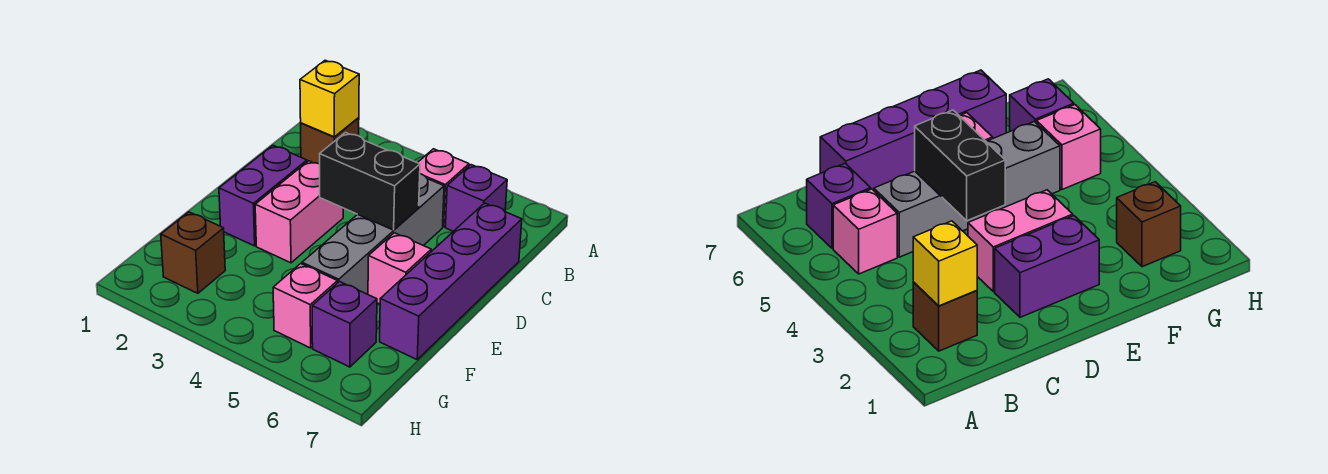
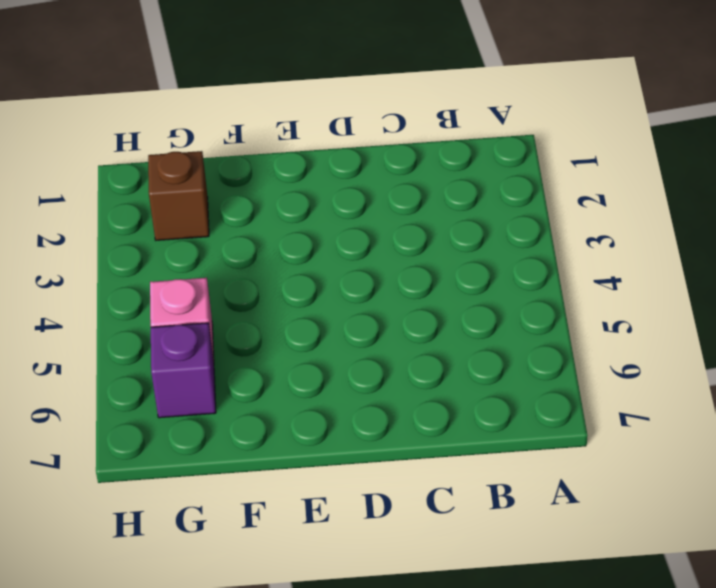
none -> brown brick B2 level 1
none -> pink brick B5 level 1
none -> purple brick B6 level 1

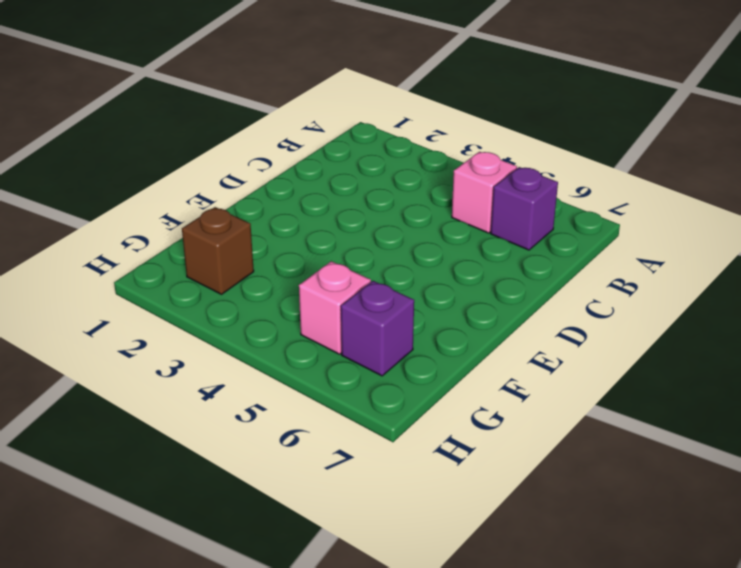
none -> brown brick B2 level 1
none -> grey brick C5:F5 level 1
none -> purple brick C7:F7 level 1

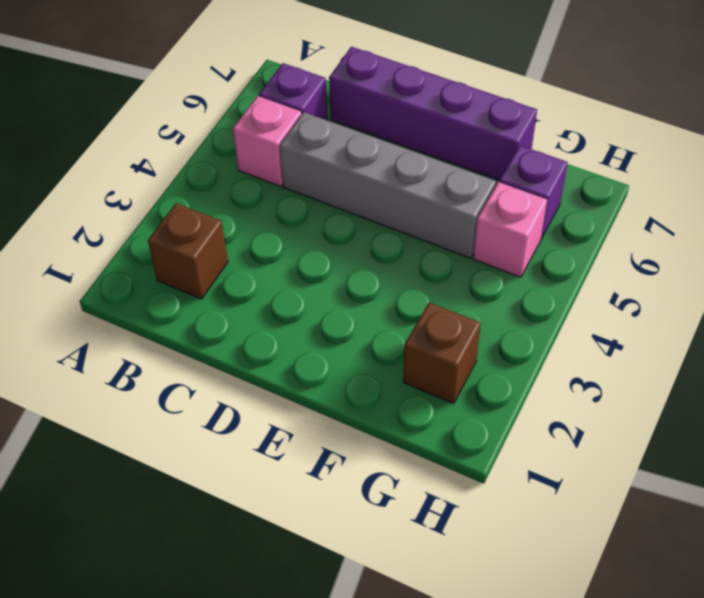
none -> purple brick D2:E2 level 1
none -> pink brick D3:E3 level 1
none -> pink brick E6 level 1

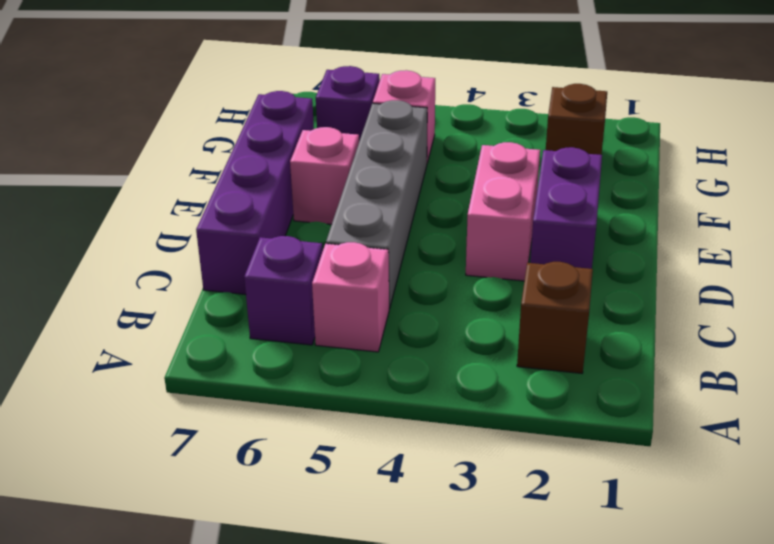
none -> yellow brick B2 level 2
none -> black brick D4:D5 level 2

